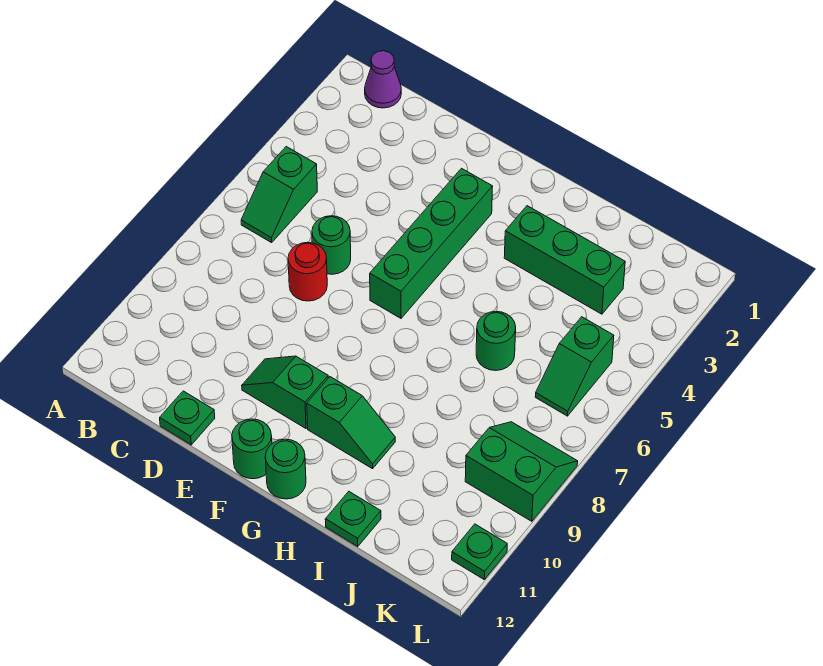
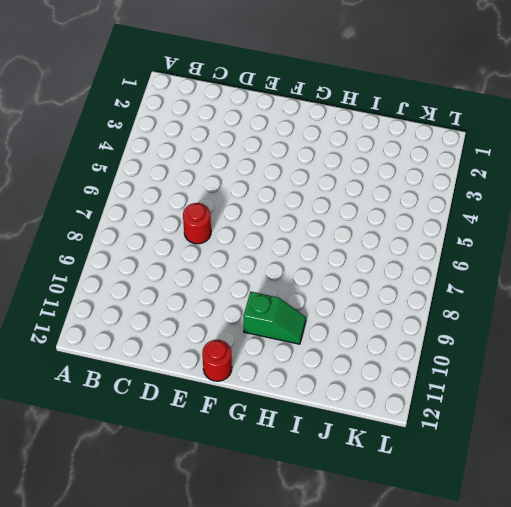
red round brick F12 level 1 -> green round brick F12 level 1
none -> purple cone B1 level 1
none -> green slope B5:B6 level 1 top 5
none -> green round brick D6 level 1

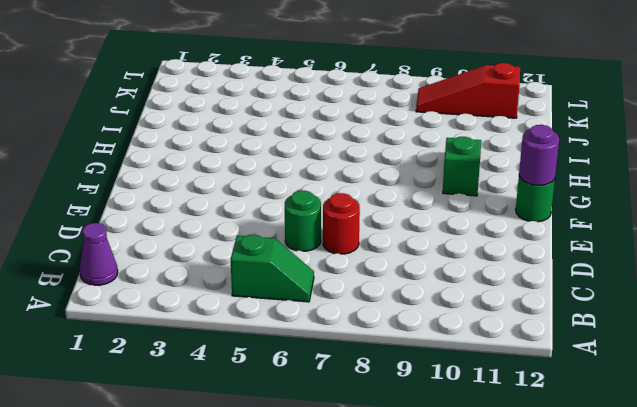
purple round brick F12 level 2 -> none
red slope K9:K11 level 1 top 11 -> green slope K8:L9 level 1 top 9
none -> green plate D12 level 1
none -> green slope E10:F10 level 1 top F
none -> green brick F3:F6 level 1

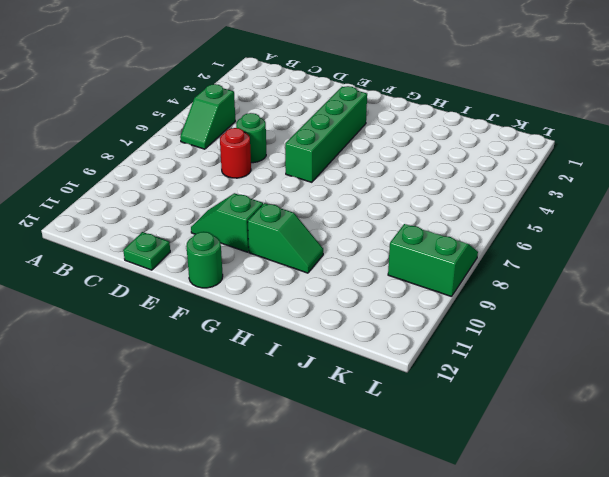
none -> purple cone B1 level 1
none -> green round brick G12 level 1
none -> green brick H3:J3 level 1

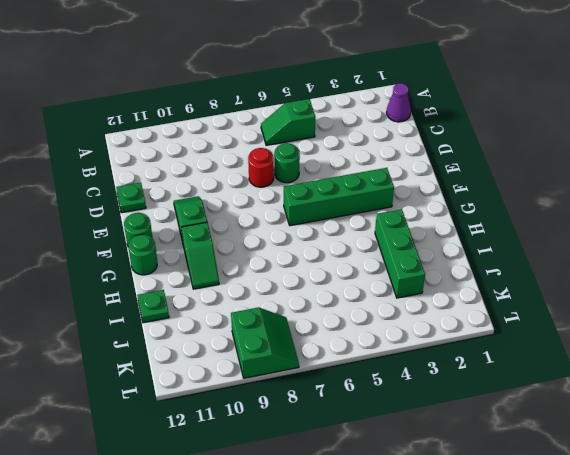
none -> green round brick I6 level 1
none -> green slope K5:K6 level 1 top 5
none -> green plate L11 level 1

